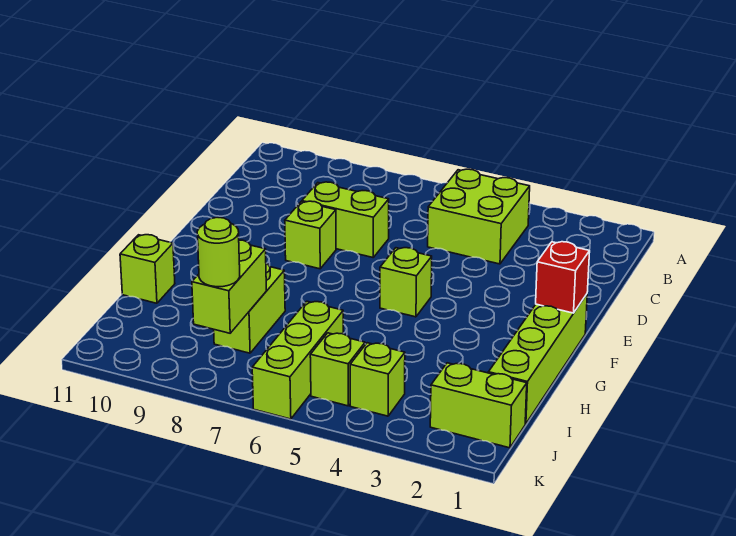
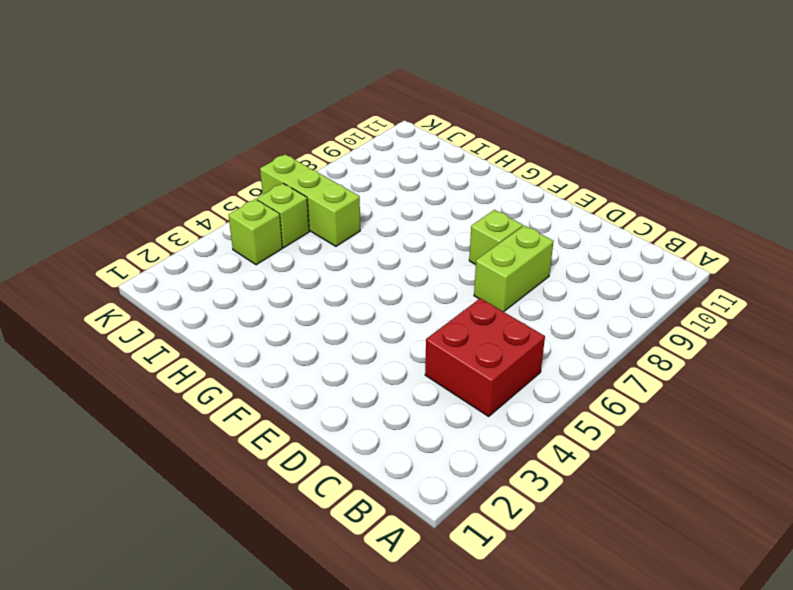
red brick B4:C5 level 1 -> lime brick B4:C5 level 1
none -> lime brick F1:I1 level 1
none -> lime brick F5 level 1
none -> lime brick H8:I8 level 1

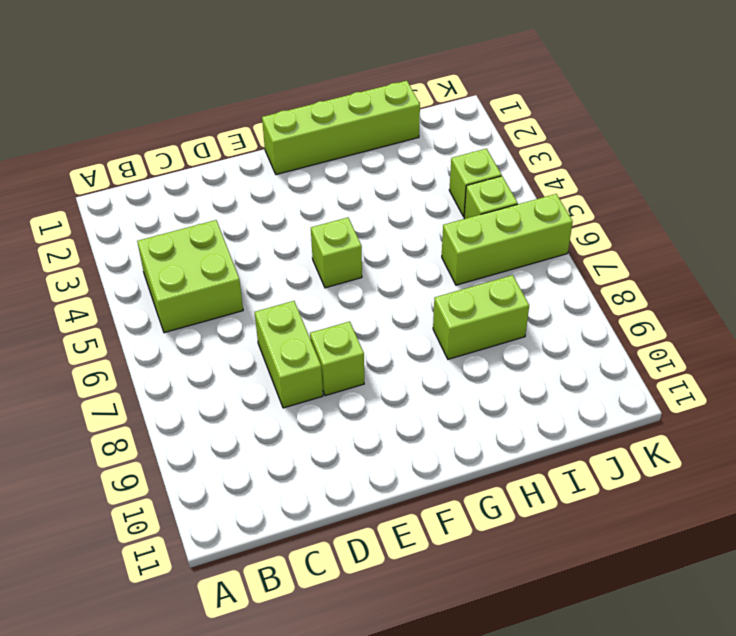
none -> lime brick H11 level 1
none -> lime brick J1:J2 level 1
none -> red brick F1 level 2

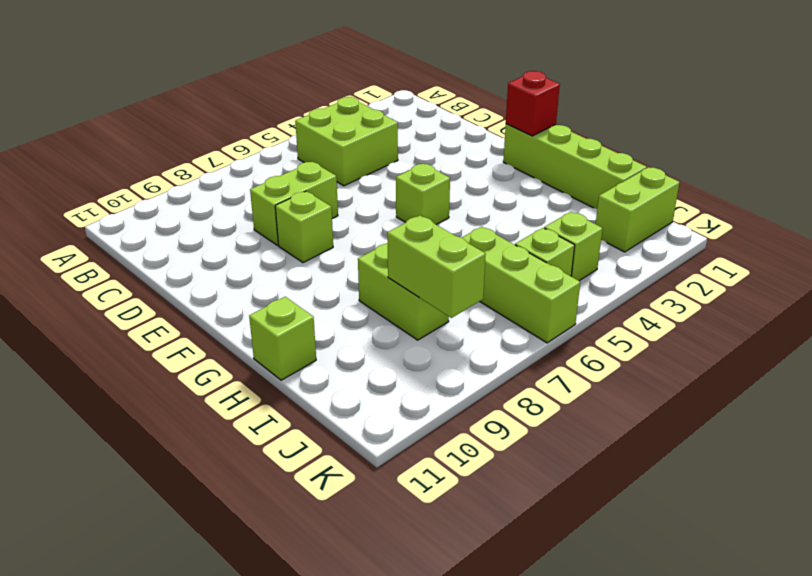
none -> lime round brick J8 level 3

